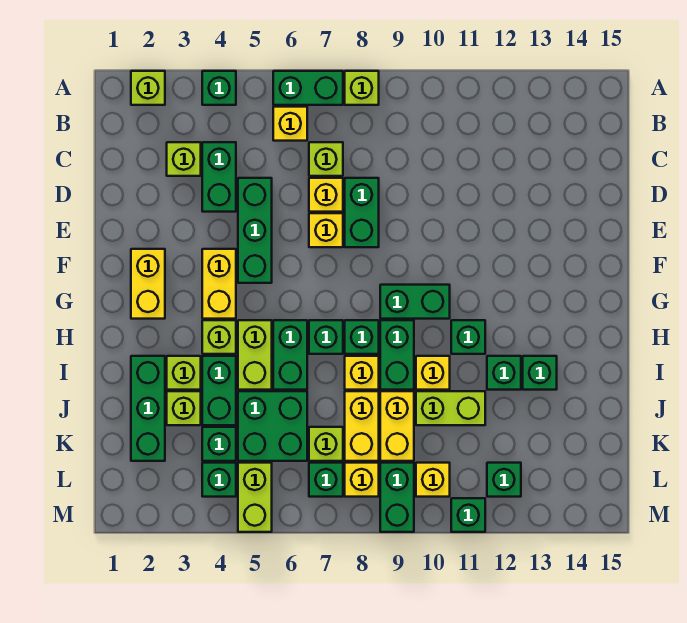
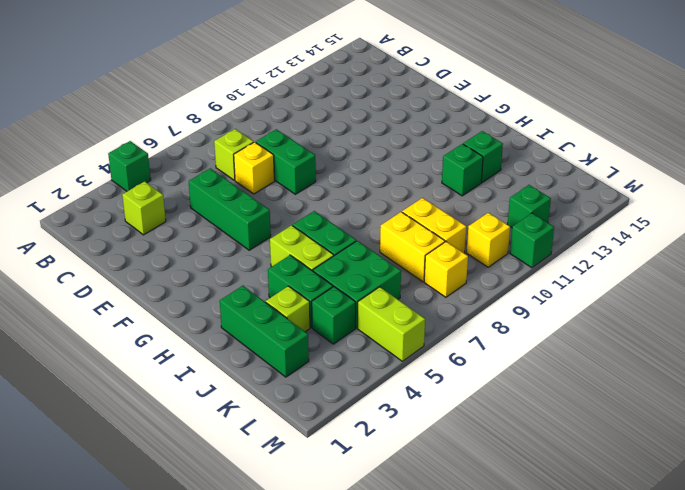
none -> lime brick A2 level 1
none -> green brick A6:A7 level 1
none -> lime brick A8 level 1
none -> yellow brick B6 level 1

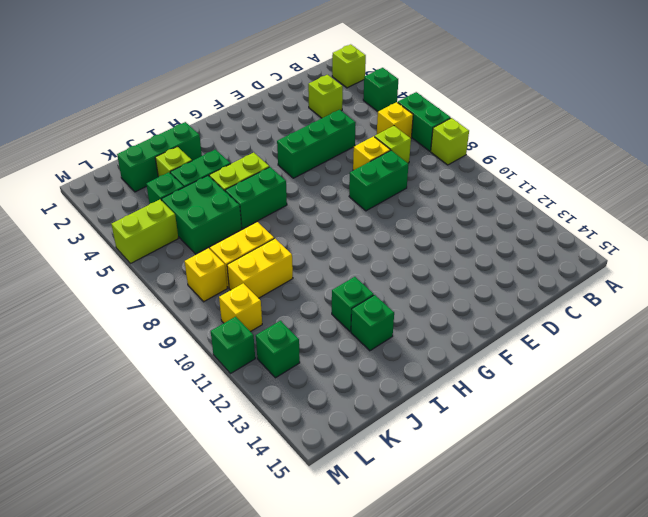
none -> green brick C4:D4 level 1
none -> yellow brick E7 level 1
none -> yellow brick F2:G2 level 1
none -> yellow brick F4:G4 level 1

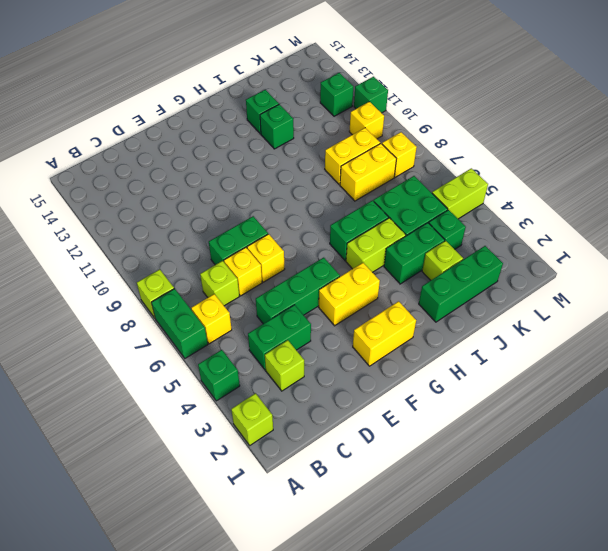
none -> green brick G9:G10 level 1
none -> lime brick H4 level 1
none -> green brick H7 level 1
none -> green brick H8 level 1

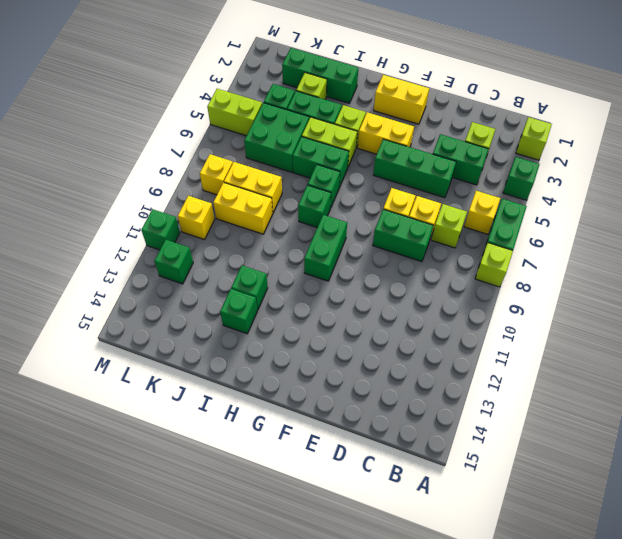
none -> green brick H9:I9 level 1
none -> green brick H11 level 1
none -> lime brick I3 level 1
none -> yellow brick I8 level 1

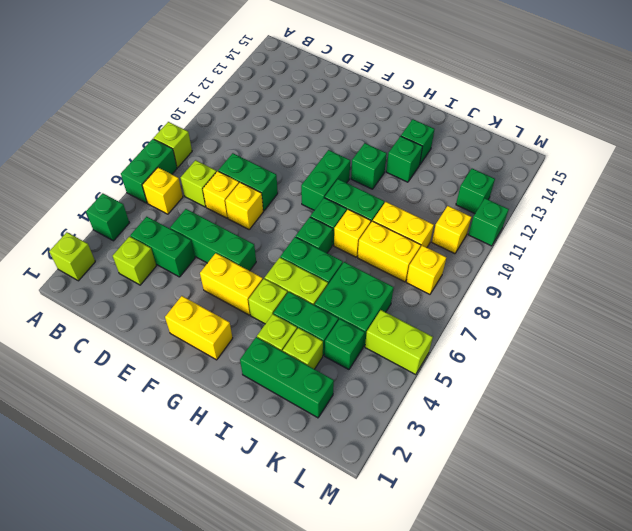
none -> yellow brick I10 level 1
none -> lime brick J10:J11 level 1
none -> lime brick K7 level 1
none -> green brick L4 level 1

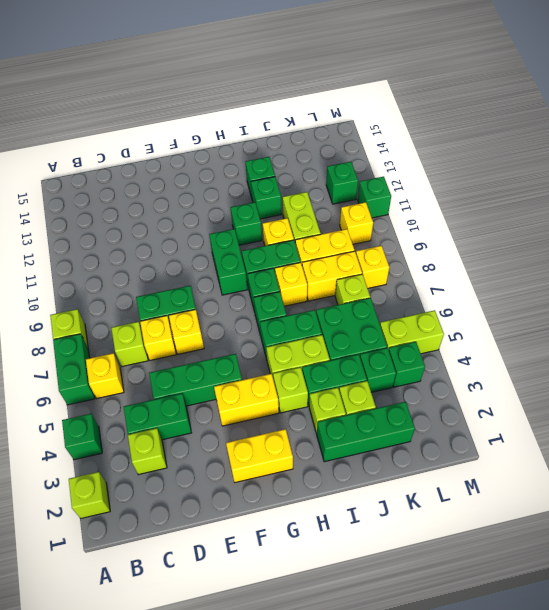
none -> green brick L7 level 1
none -> green brick L9:M9 level 1

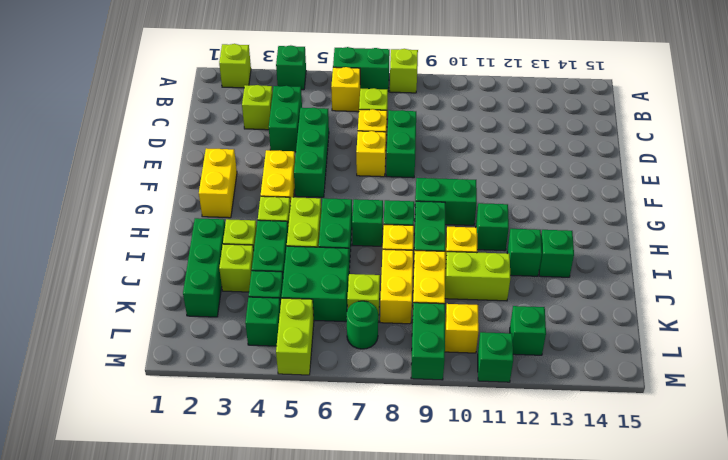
green round brick L7 level 1 -> green brick L7 level 1
none -> yellow brick L8 level 1

